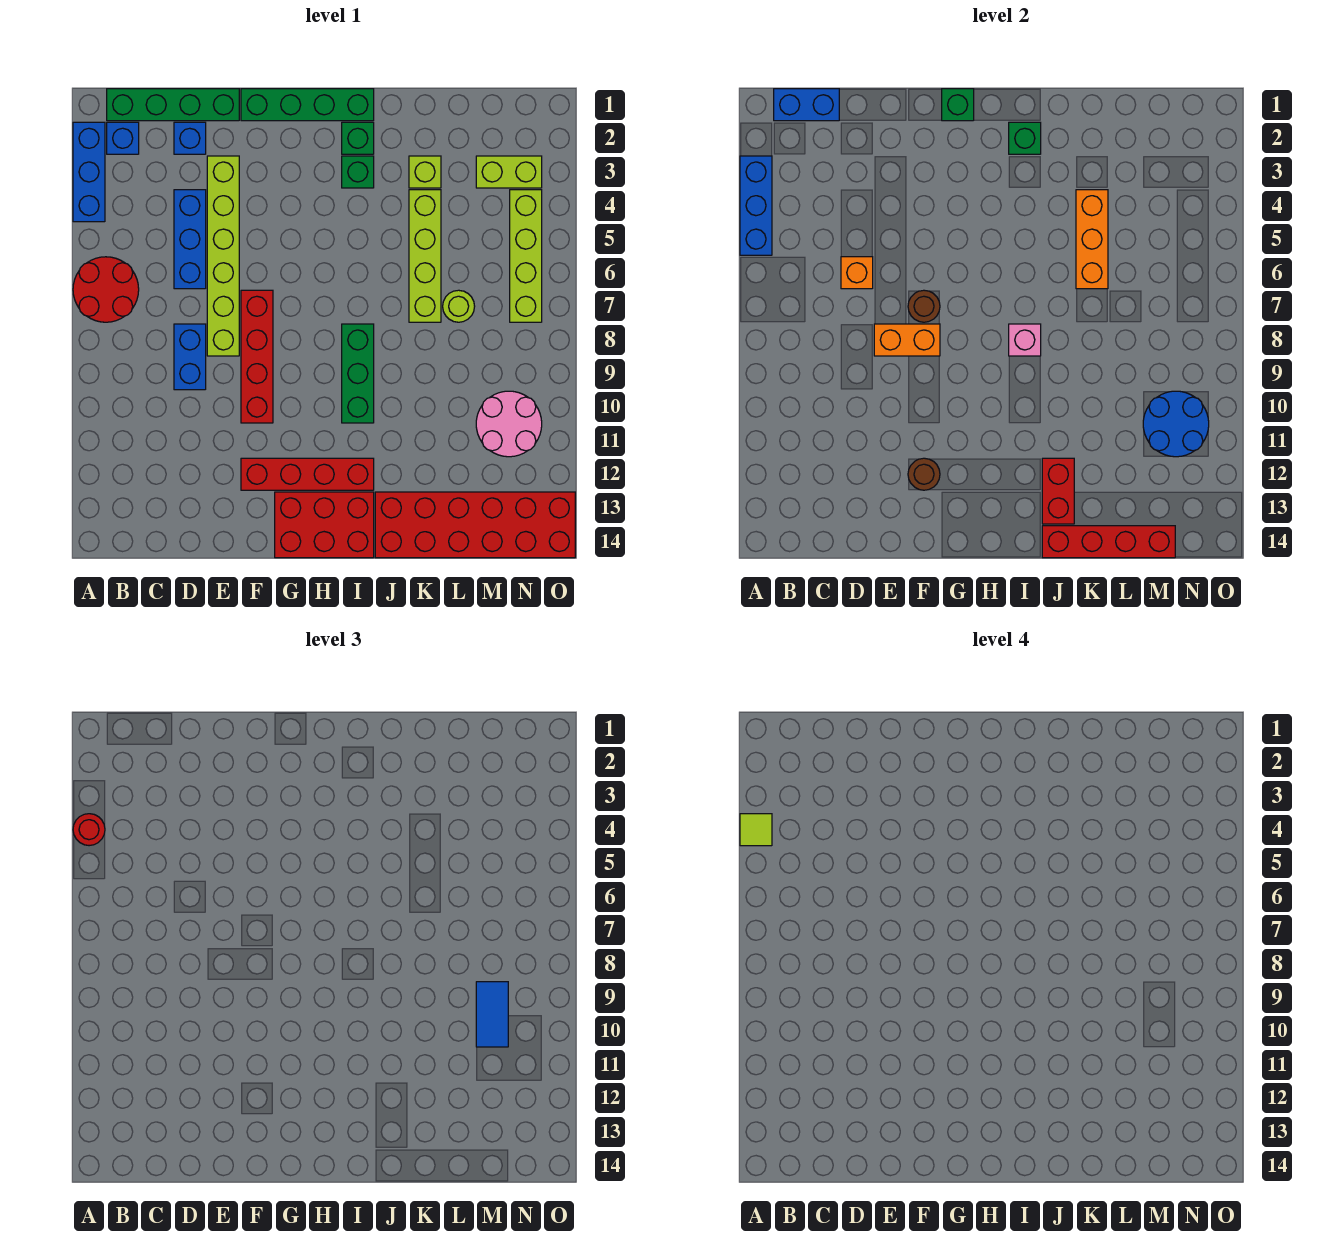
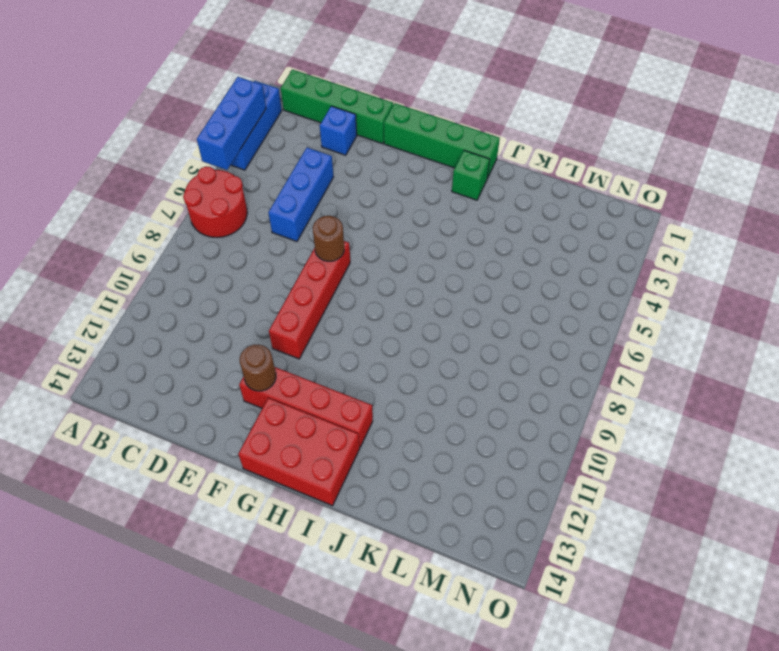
none -> blue brick B2 level 1
none -> blue brick D8:D9 level 1
none -> lime brick E3:E8 level 1
none -> green brick I3 level 1

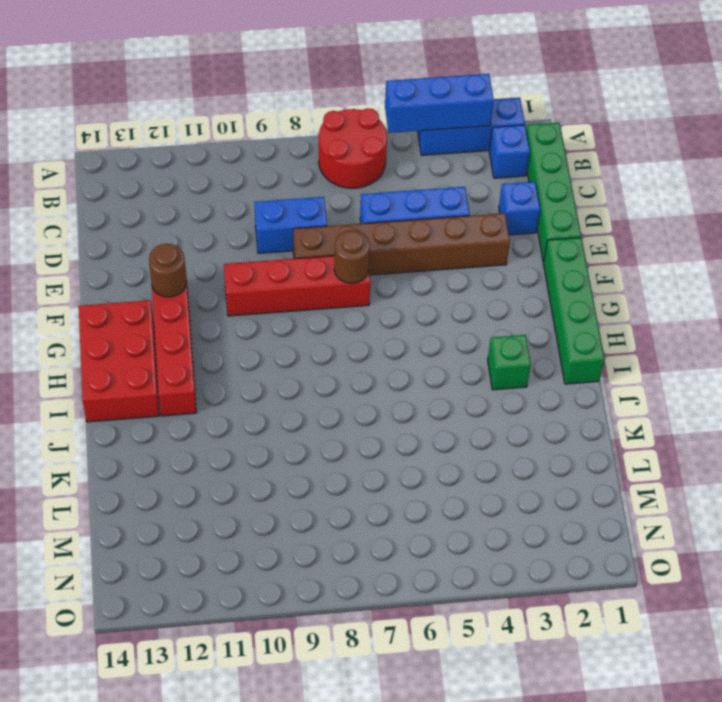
brown brick E3:E8 level 1 -> lime brick E3:E8 level 1
none -> green brick I2 level 1
none -> green brick I8:I10 level 1
none -> red brick J13:O14 level 1
none -> lime brick K3 level 1

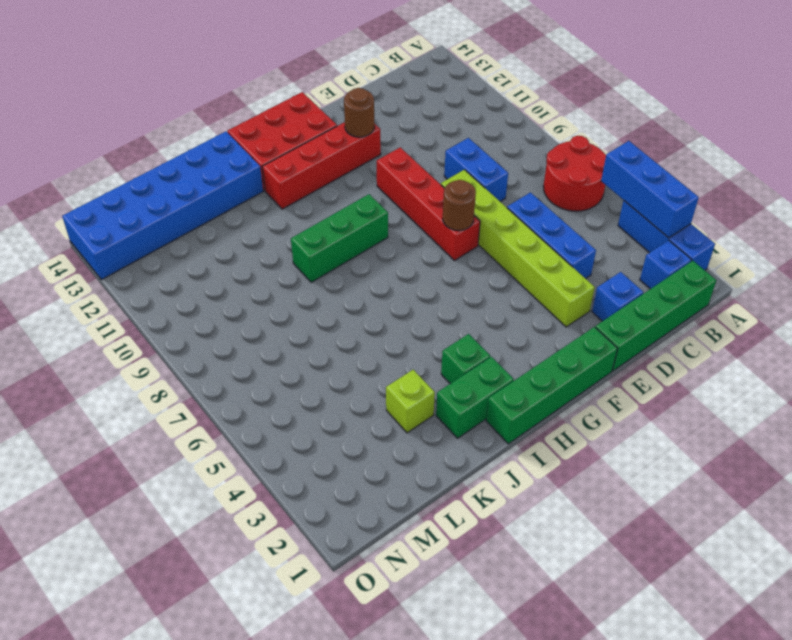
green brick H9:J9 level 1 -> green brick I8:I10 level 1
green brick I2:J2 level 1 -> green brick I2 level 1
blue brick J13:O14 level 1 -> red brick J13:O14 level 1
none -> lime brick K4:K7 level 1
none -> lime round brick L7 level 1
none -> lime brick M3:N3 level 1
none -> pink round brick M10:N11 level 1

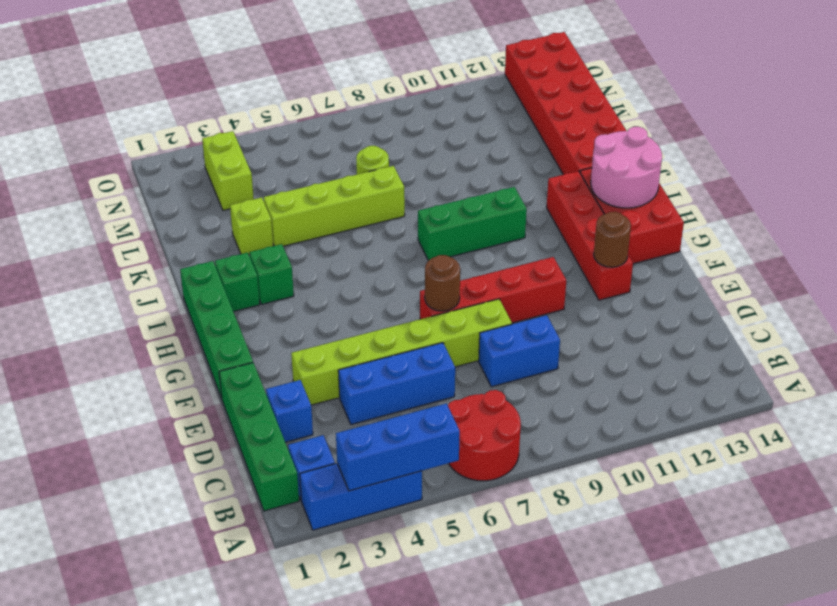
pink round brick H13:I14 level 2 -> pink round brick M10:N11 level 1
none -> lime brick N4:N7 level 1
none -> blue brick B1:C1 level 2
none -> orange brick D6 level 2
none -> orange brick E8:F8 level 2

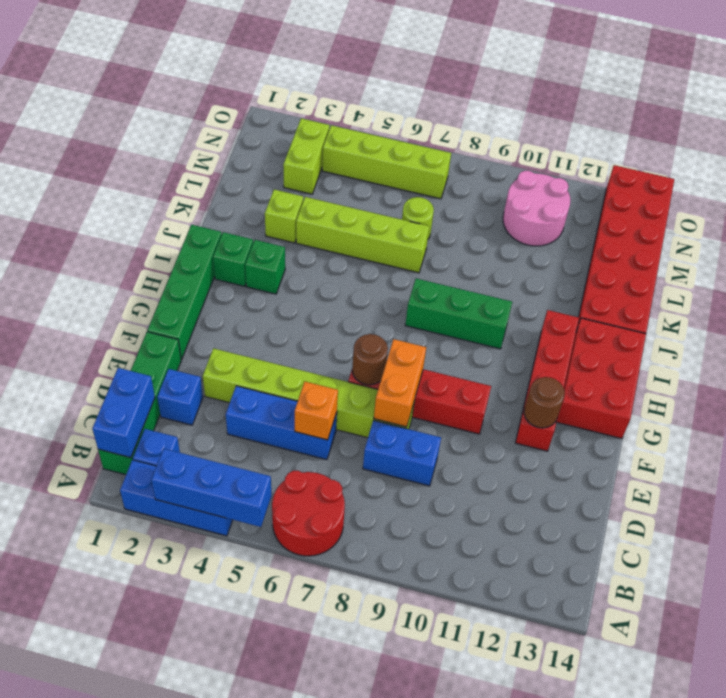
none -> green brick G1 level 2
none -> green brick I2 level 2
none -> pink brick I8 level 2
none -> red brick J12:J13 level 2

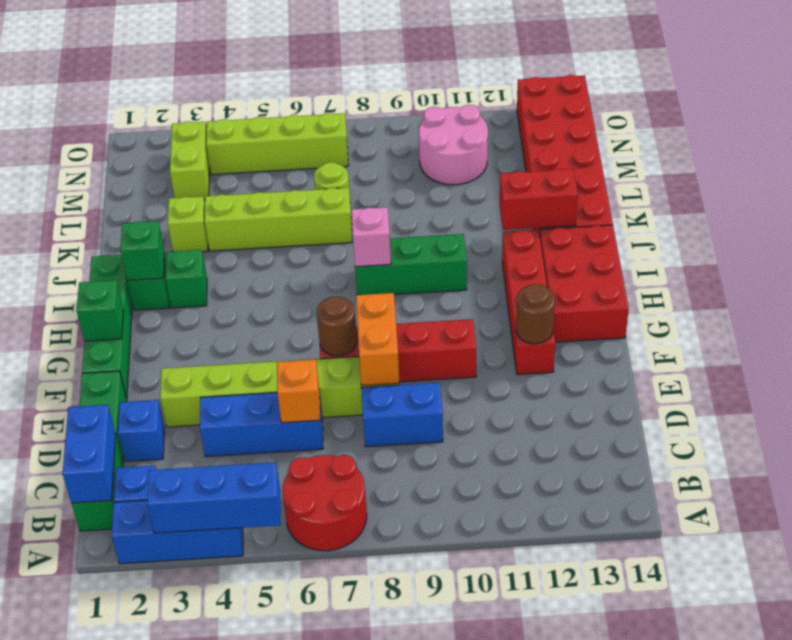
none -> red brick J14:M14 level 2
none -> orange brick K4:K6 level 2
none -> blue round brick M10:N11 level 2
none -> red round brick A4 level 3

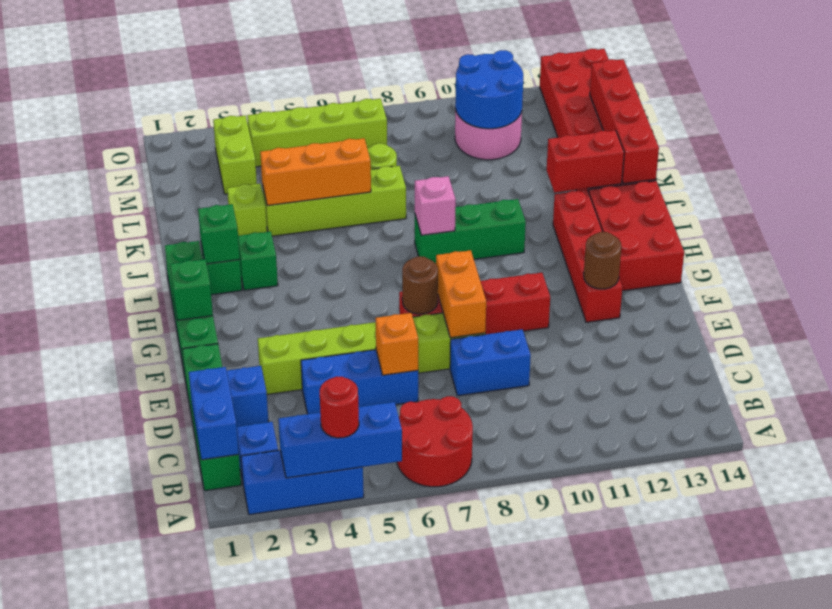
none -> blue tile M9:M10 level 3
none -> lime tile A4 level 4

